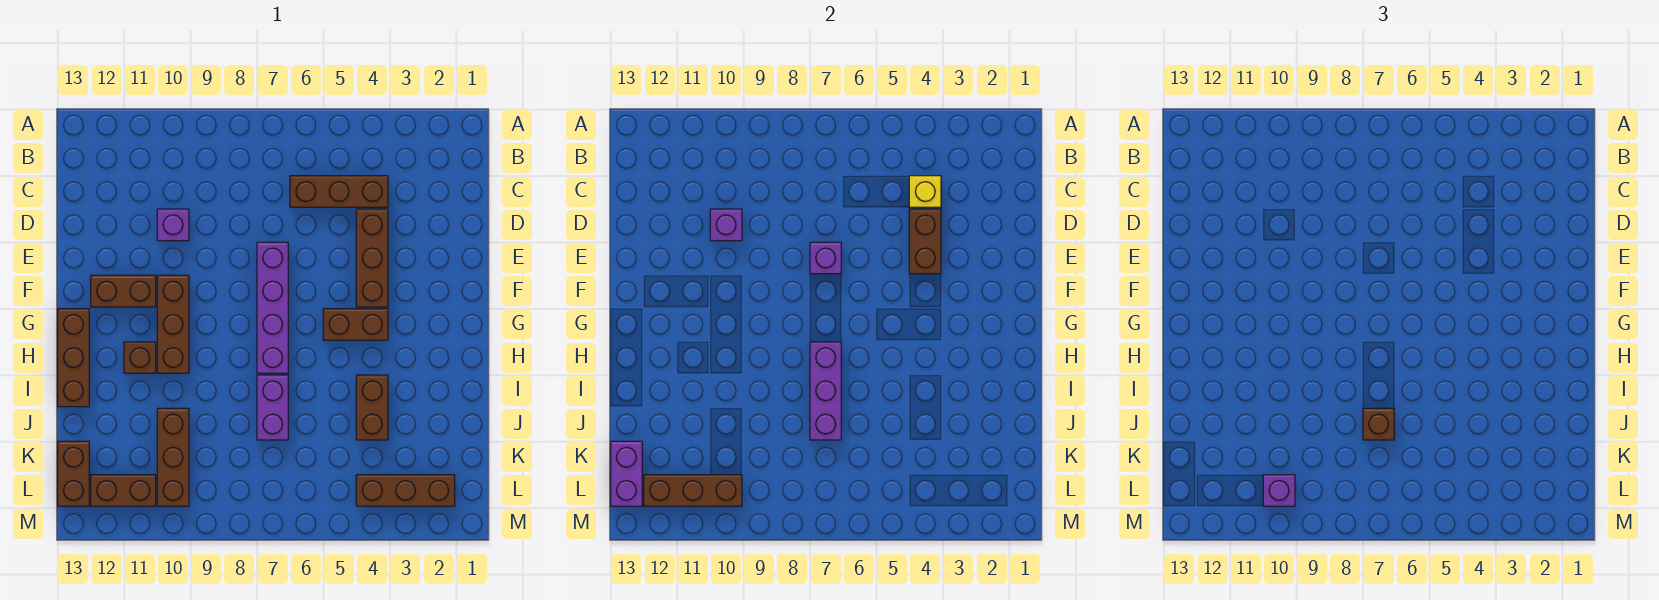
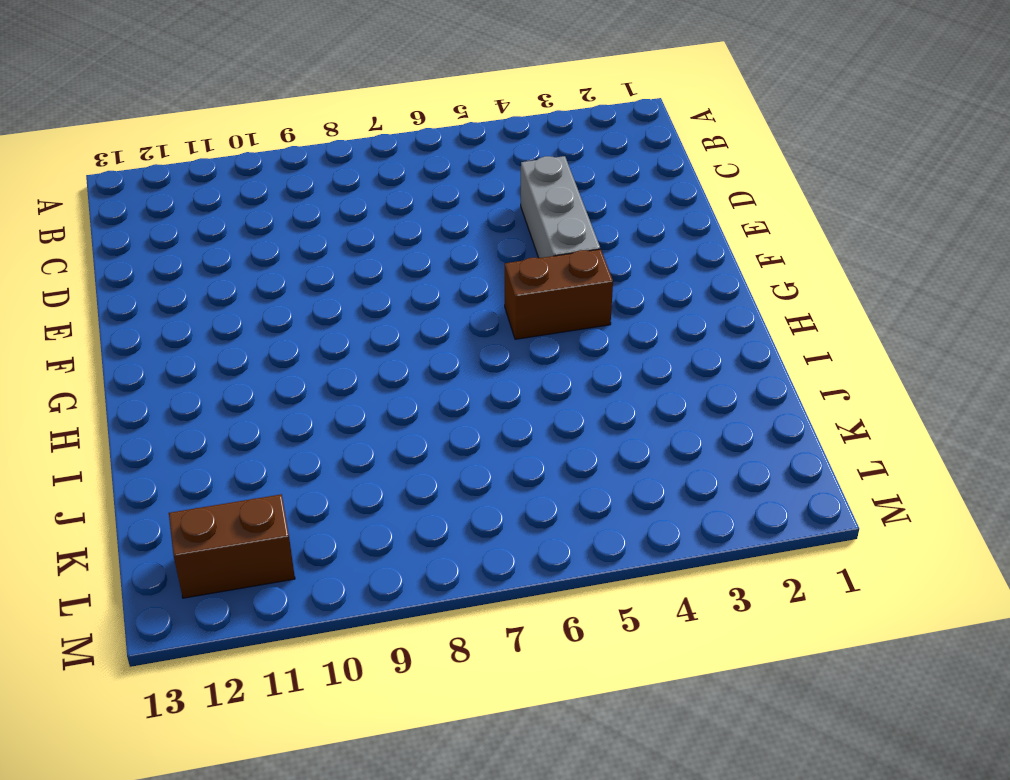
grey brick D4:F4 level 1 -> brown brick D4:F4 level 1
none -> brown brick C4:C6 level 1
none -> purple brick D10 level 1
none -> purple brick E7:H7 level 1

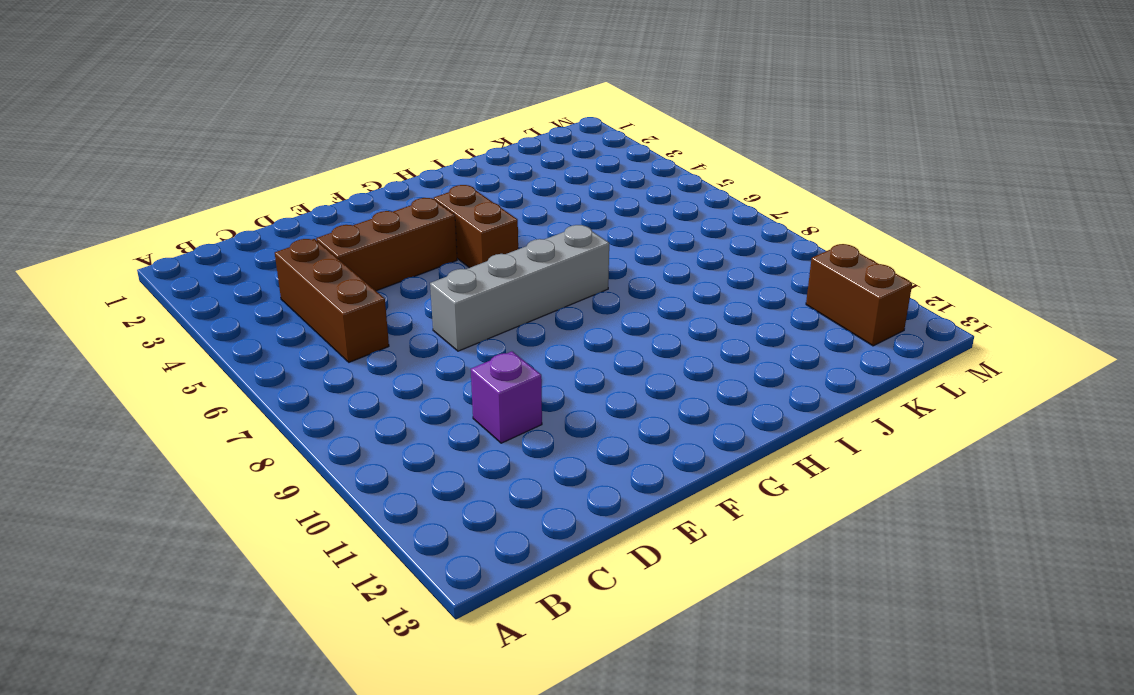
grey brick E7:H7 level 1 -> purple brick E7:H7 level 1
none -> brown brick F10:H10 level 1
none -> brown brick F11:F12 level 1
none -> brown brick G13:I13 level 1

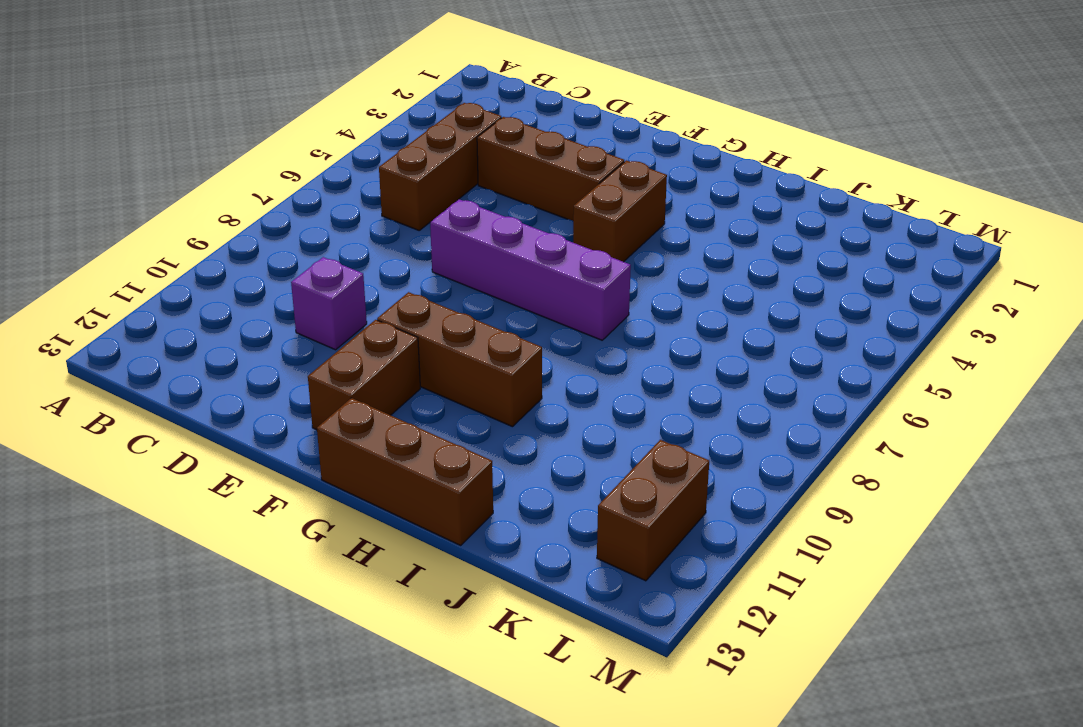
none -> brown brick H11 level 1
none -> brown brick I4:J4 level 1
none -> purple brick I7:J7 level 1

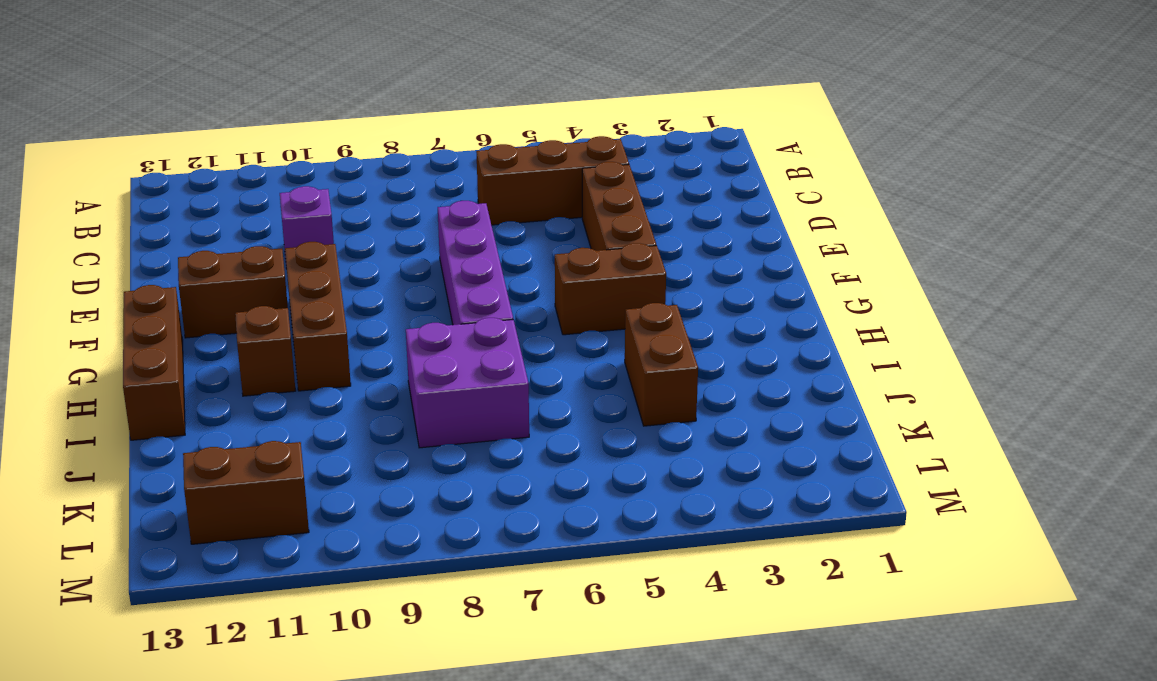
purple brick I7:J8 level 1 -> purple brick I7:J7 level 1
none -> brown brick J10:L10 level 1
none -> brown brick K13:L13 level 1
none -> brown brick L2:L4 level 1

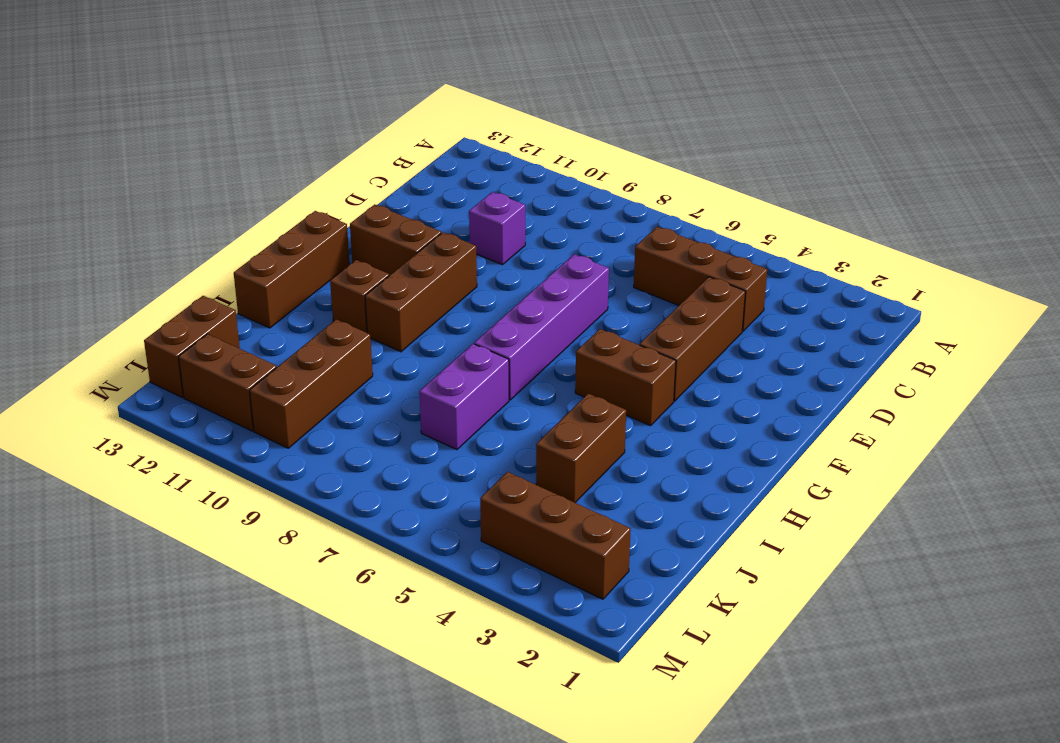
none -> yellow brick C4 level 2
none -> brown brick D4:E4 level 2
none -> purple brick D10 level 2

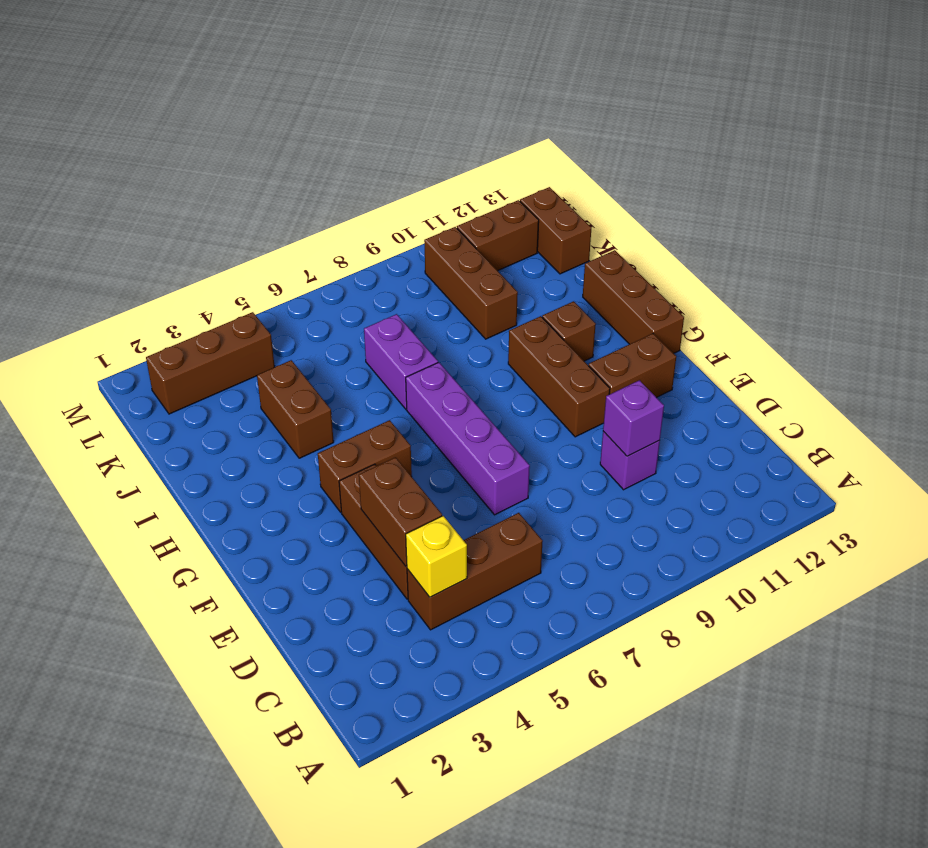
none -> purple brick E7 level 2
none -> purple brick H7:J7 level 2
none -> purple brick K13:L13 level 2

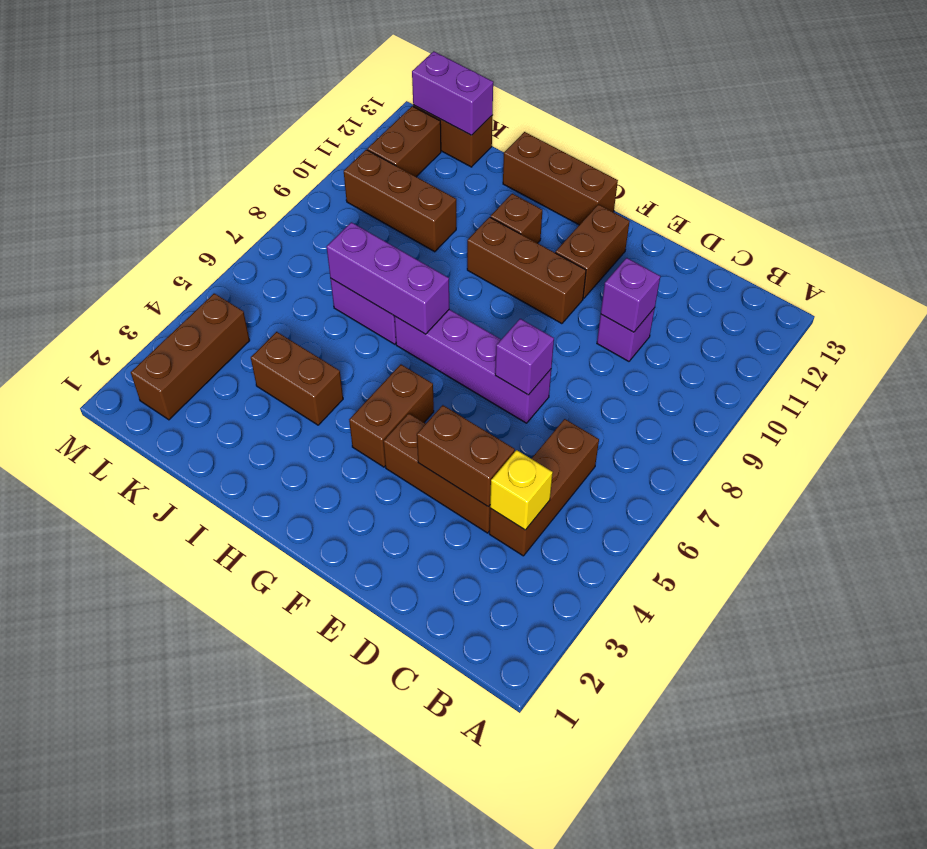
none -> brown brick L10:L12 level 2
none -> brown brick J7 level 3
none -> purple brick L10 level 3

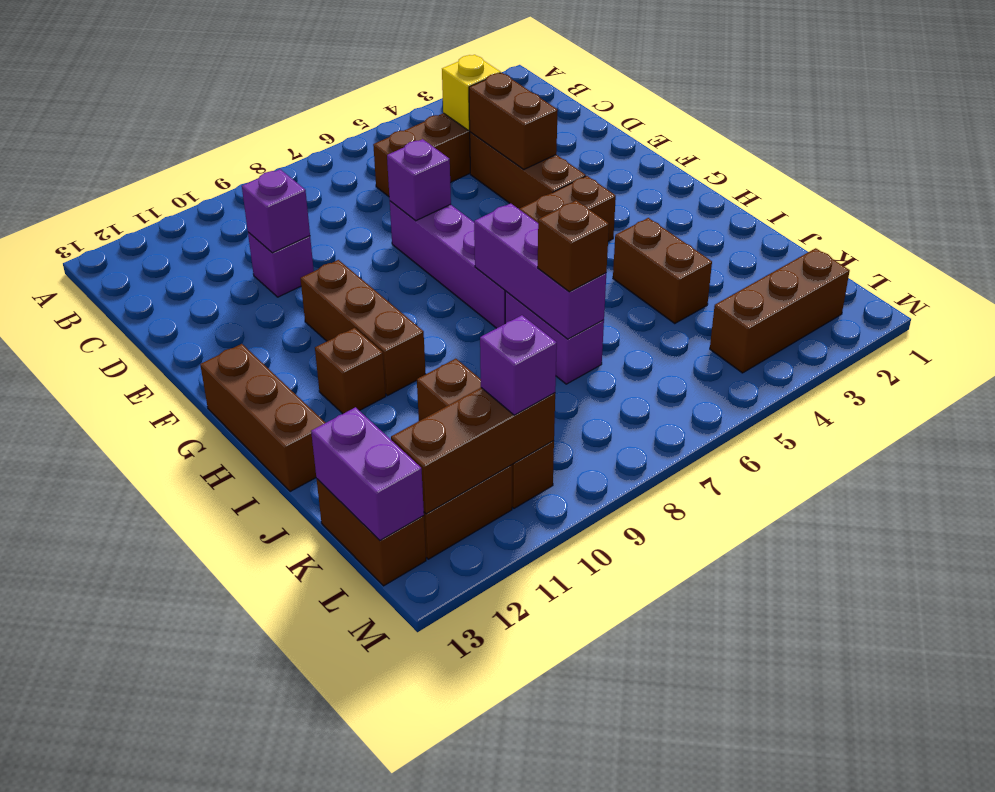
none -> brown brick F11:F12 level 1

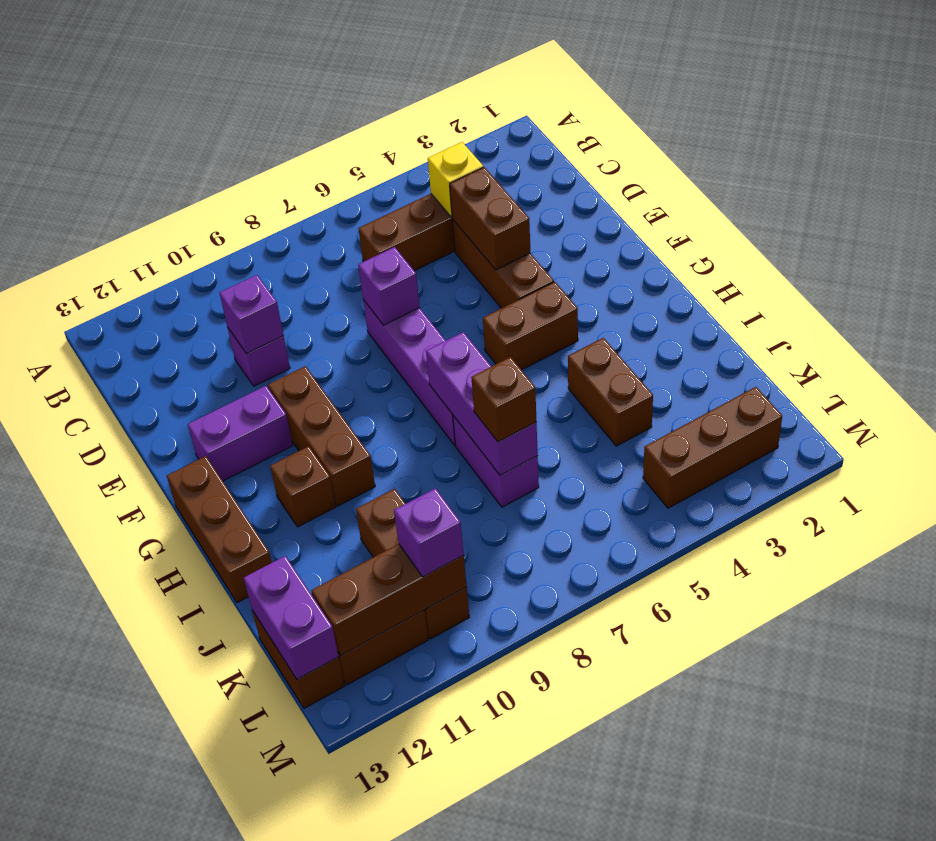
purple brick F11:F12 level 1 -> brown brick F11:F12 level 1

